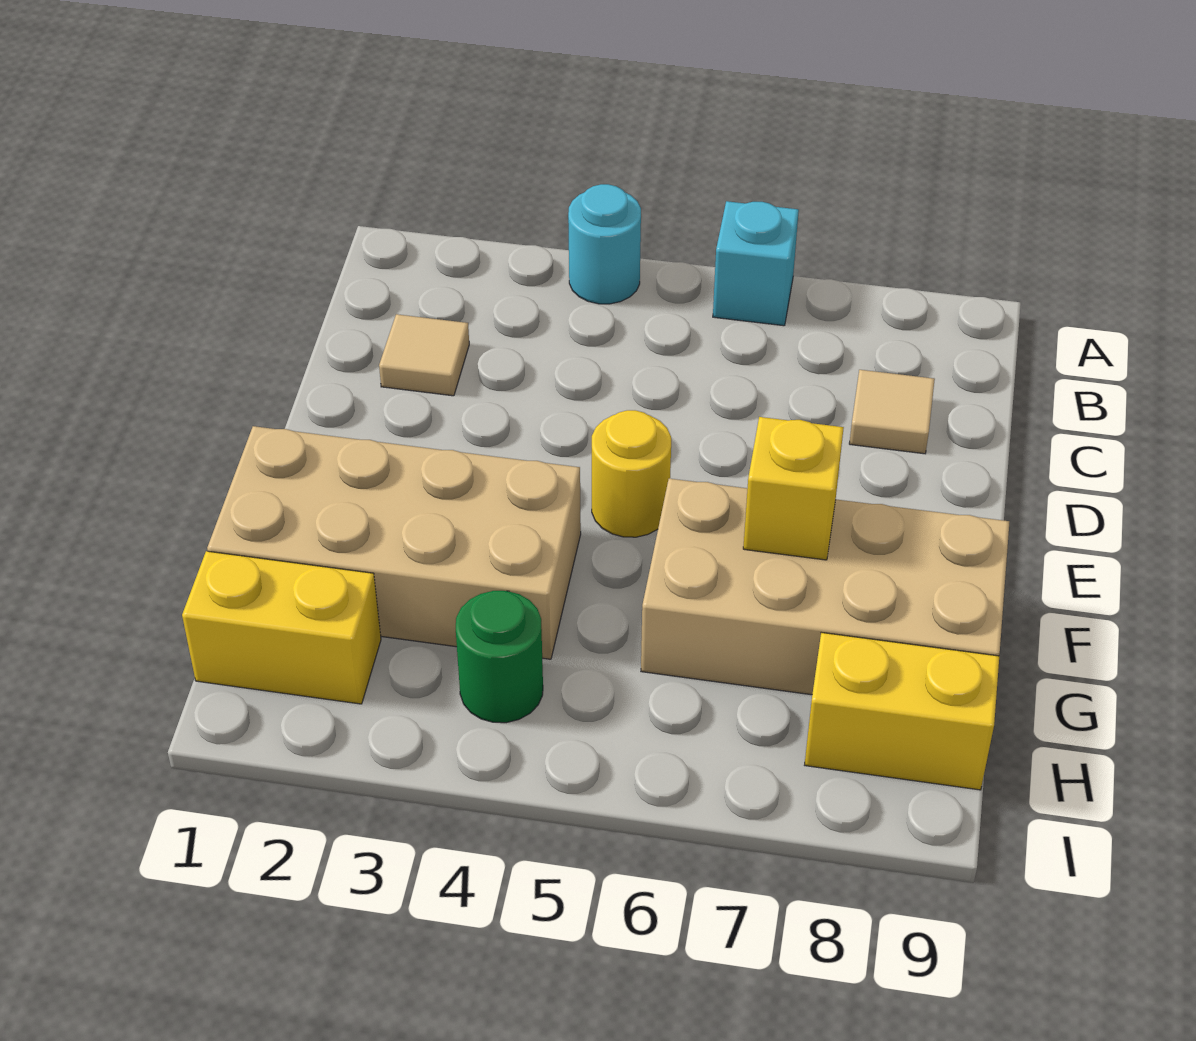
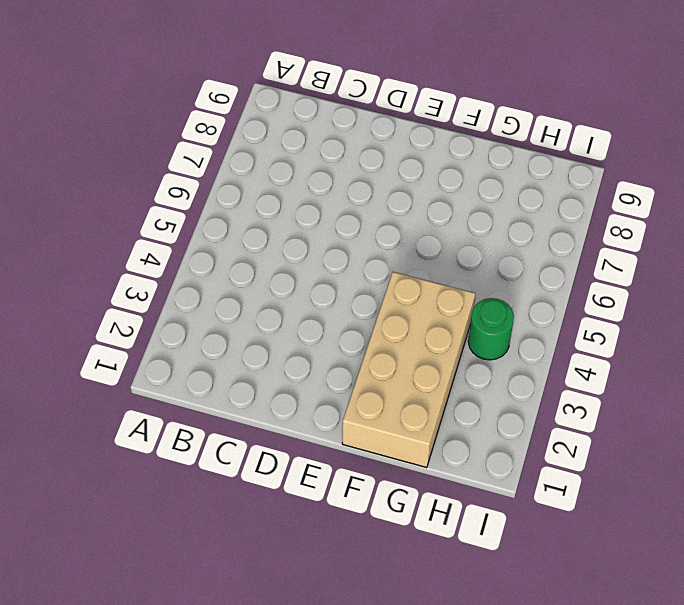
none -> cyan round brick A4 level 1
none -> cyan brick A6 level 1

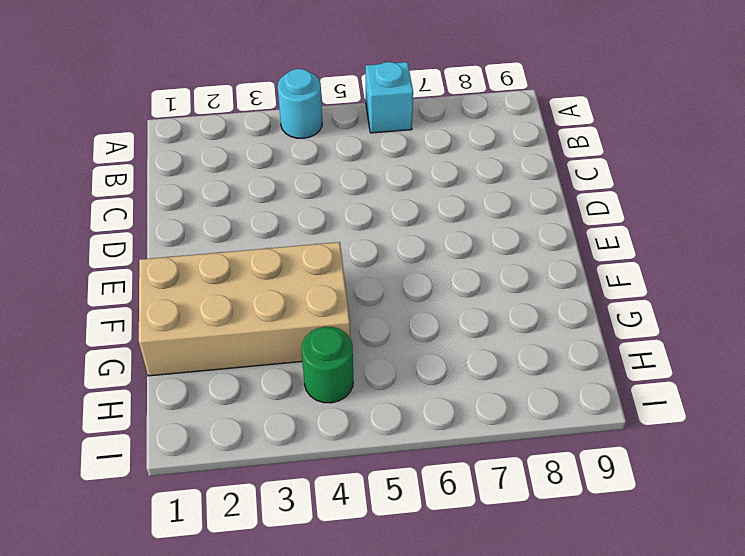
none -> tan tile C2 level 1
none -> tan tile C8 level 1

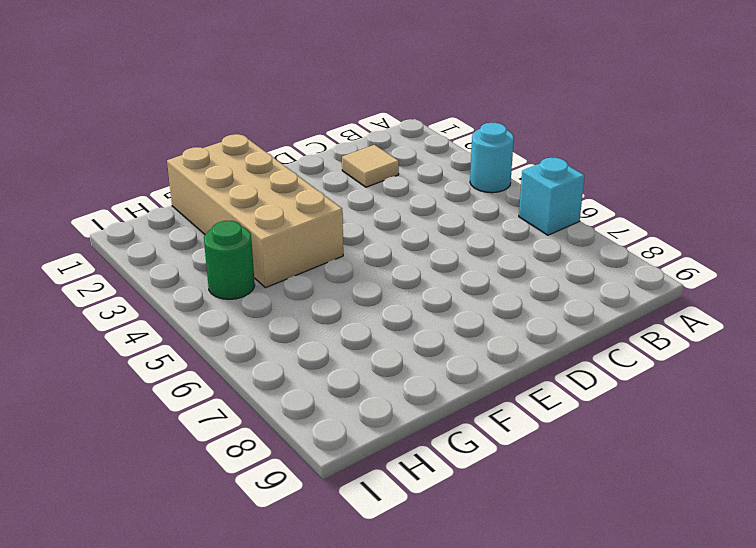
none -> tan tile C8 level 1
none -> yellow round brick E5 level 1

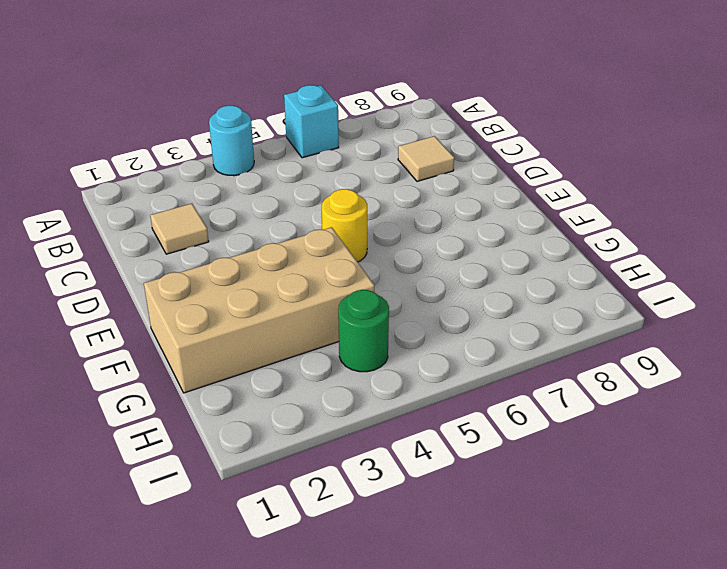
none -> tan brick F6:G9 level 1
none -> yellow brick H1:H2 level 1

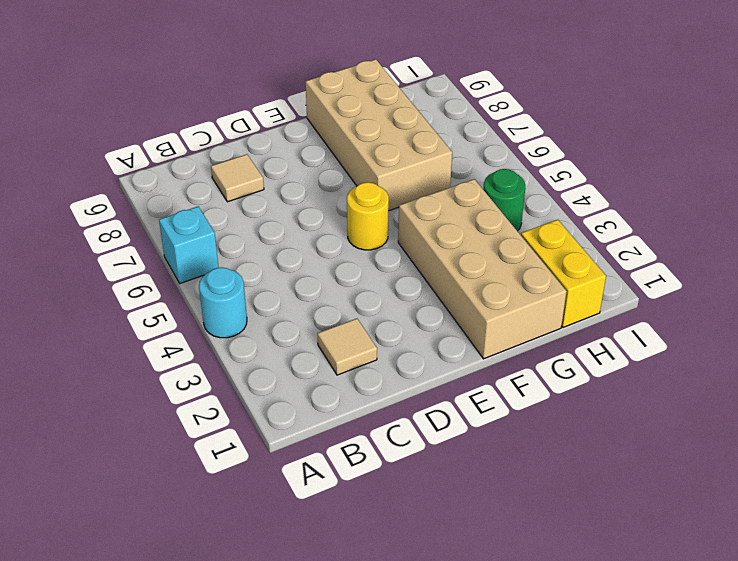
none -> yellow brick H8:H9 level 1
none -> yellow brick F7 level 2

